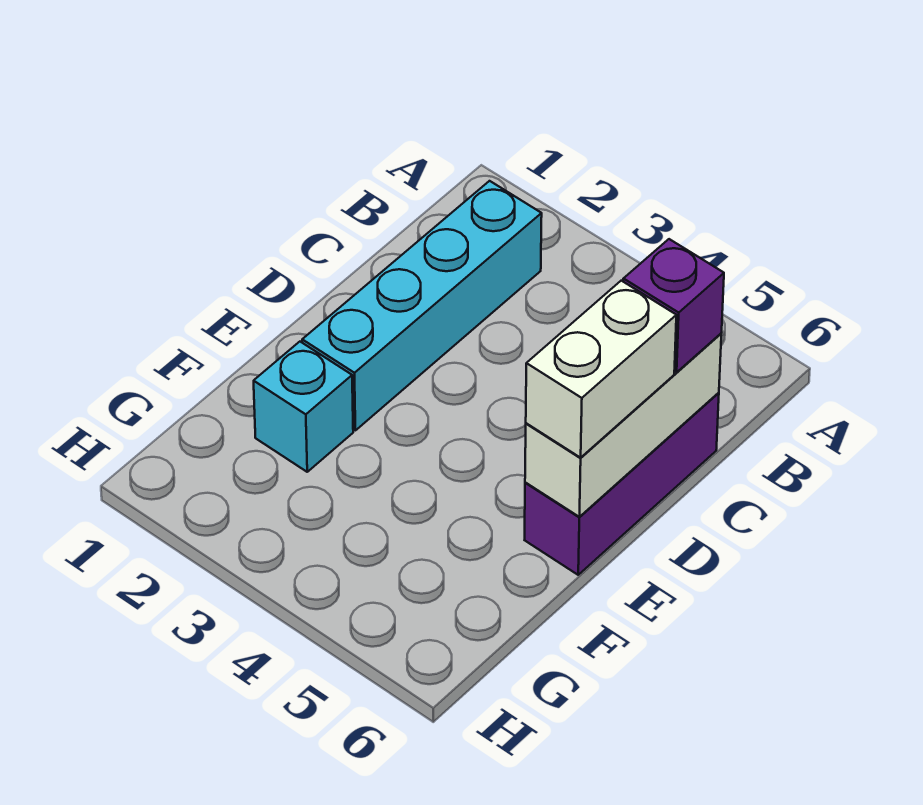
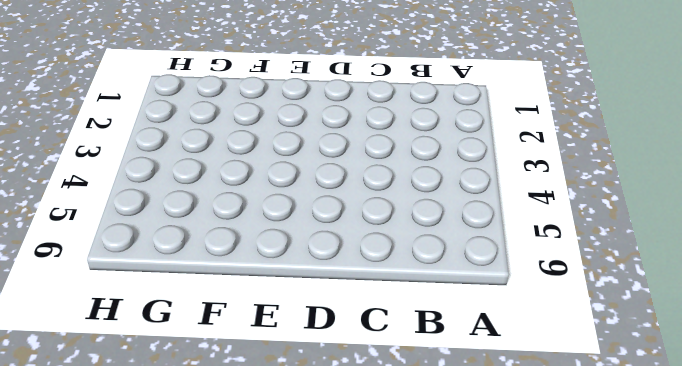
none -> cyan brick B2:E2 level 1
none -> purple brick C6:E6 level 1

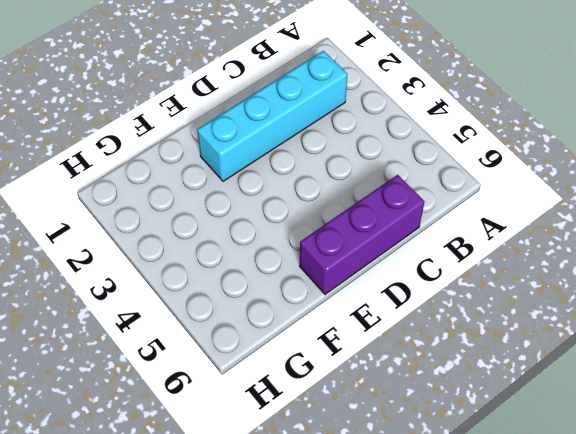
none -> cyan brick F2 level 1
none -> white brick C6:E6 level 2

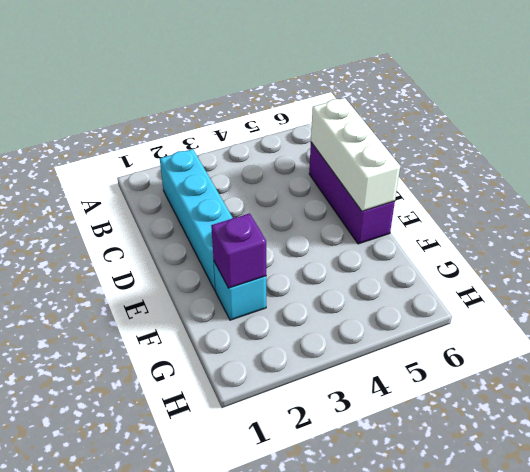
purple brick F2 level 2 -> purple brick C6 level 3
none -> white brick D6:E6 level 3

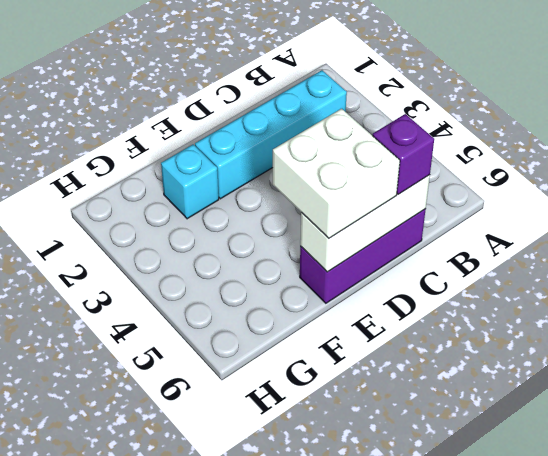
white brick D5:E6 level 3 -> white brick D6:E6 level 3

